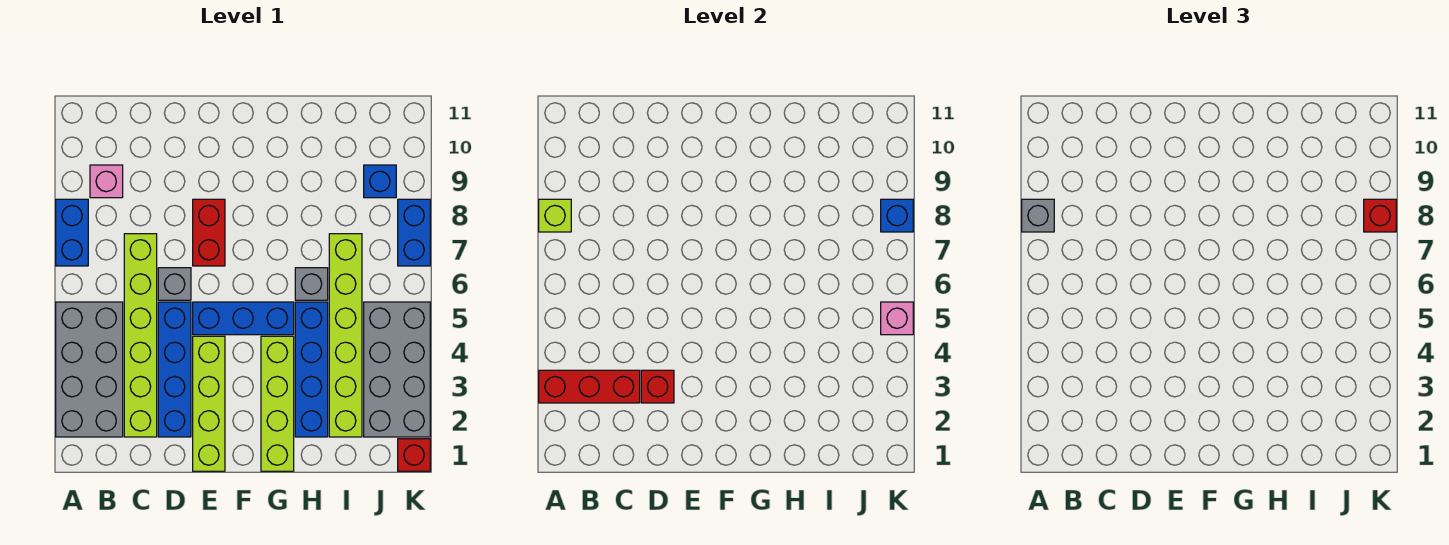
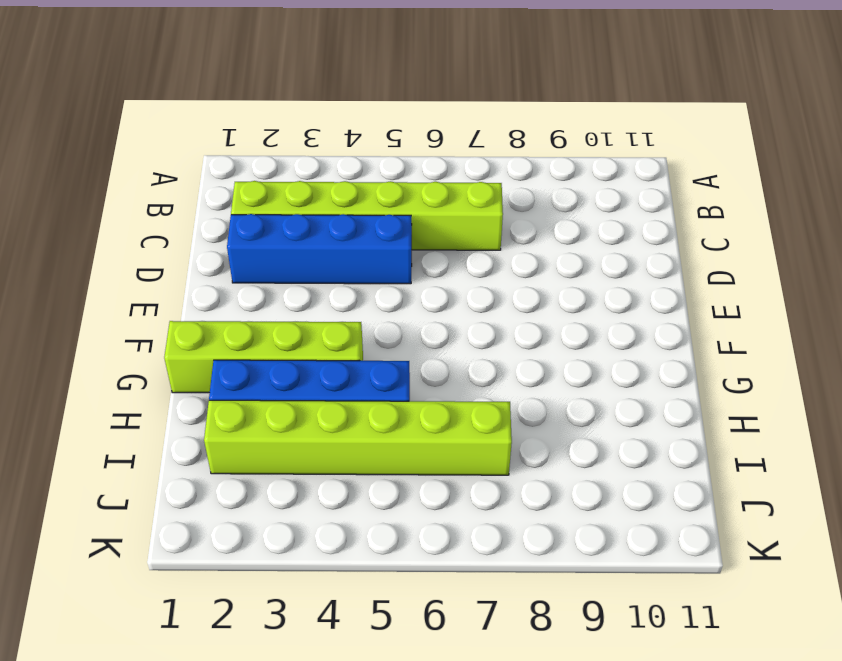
none -> grey brick A2:B5 level 1
none -> blue brick A7:A8 level 1
none -> pink brick B9 level 1

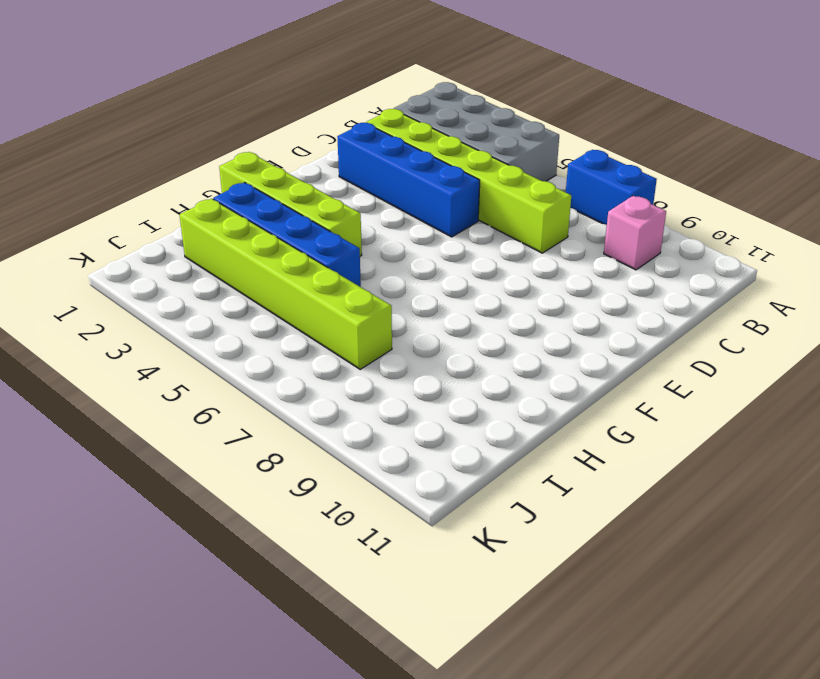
none -> grey brick D6 level 1
none -> lime brick E1:E4 level 1
none -> blue brick E5:G5 level 1

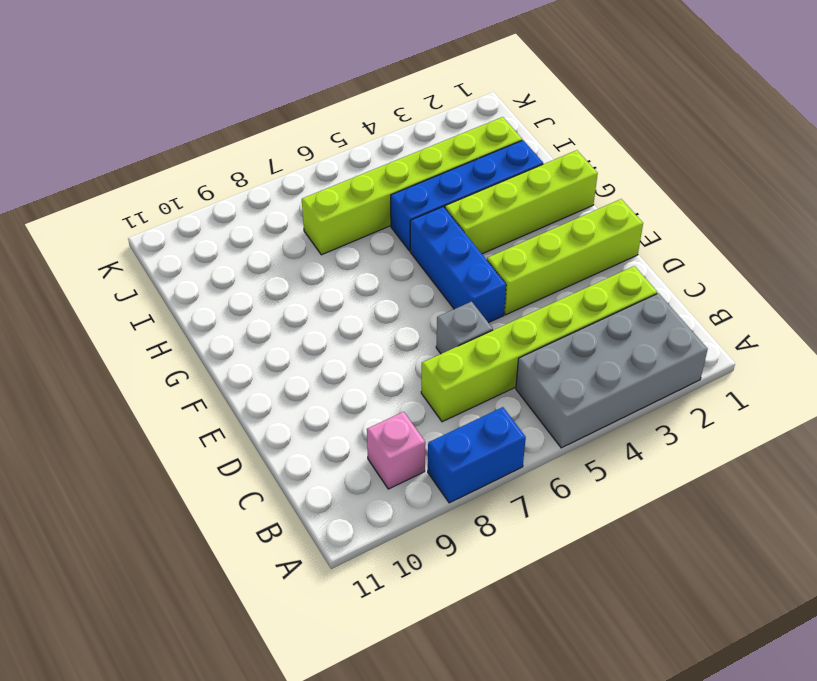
none -> blue brick D2:D5 level 1
none -> red brick E7:E8 level 1
none -> grey brick H6 level 1

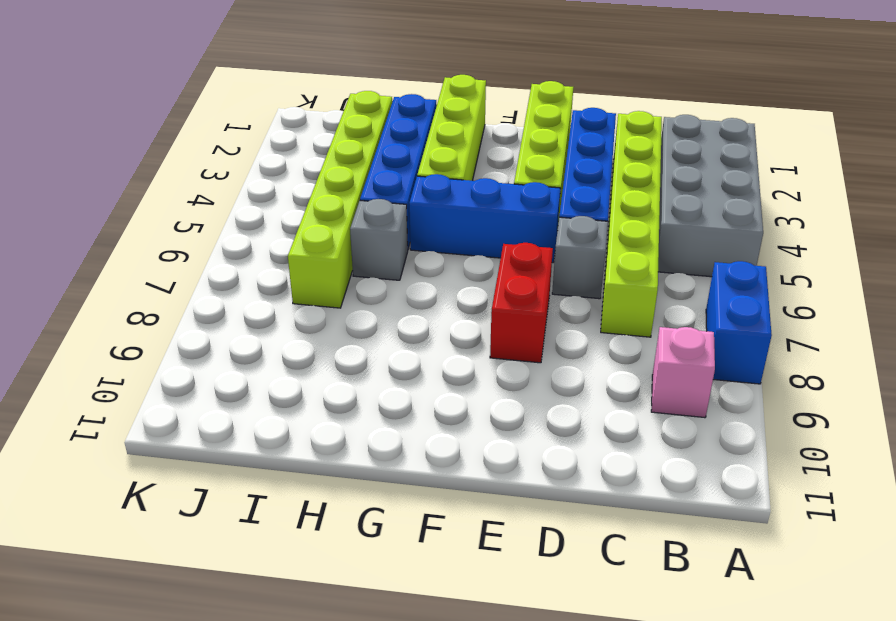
none -> grey brick J2:K5 level 1
none -> blue brick J9 level 1
none -> red brick K1 level 1

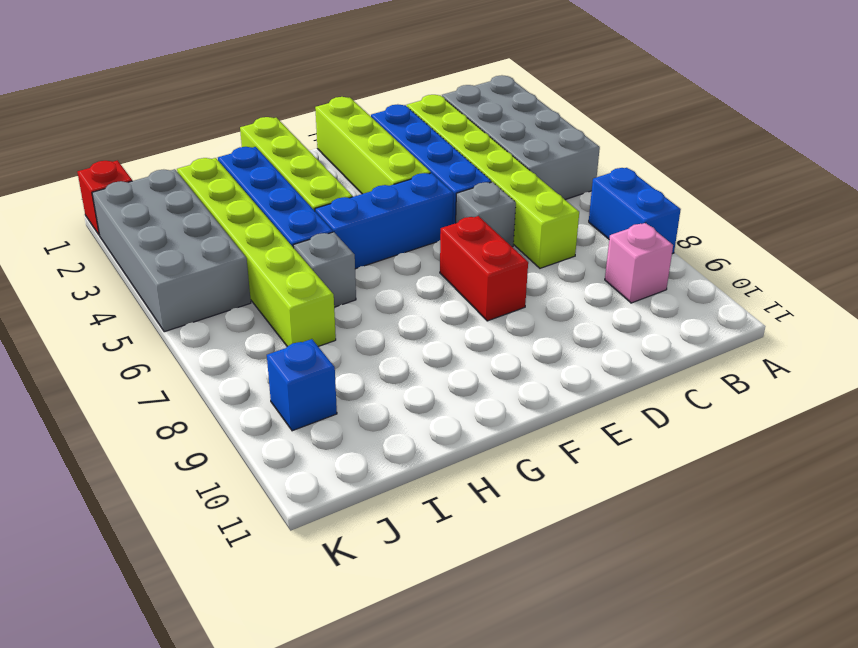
none -> blue brick K7:K8 level 1
none -> red brick A3:C3 level 2
none -> lime brick A8 level 2

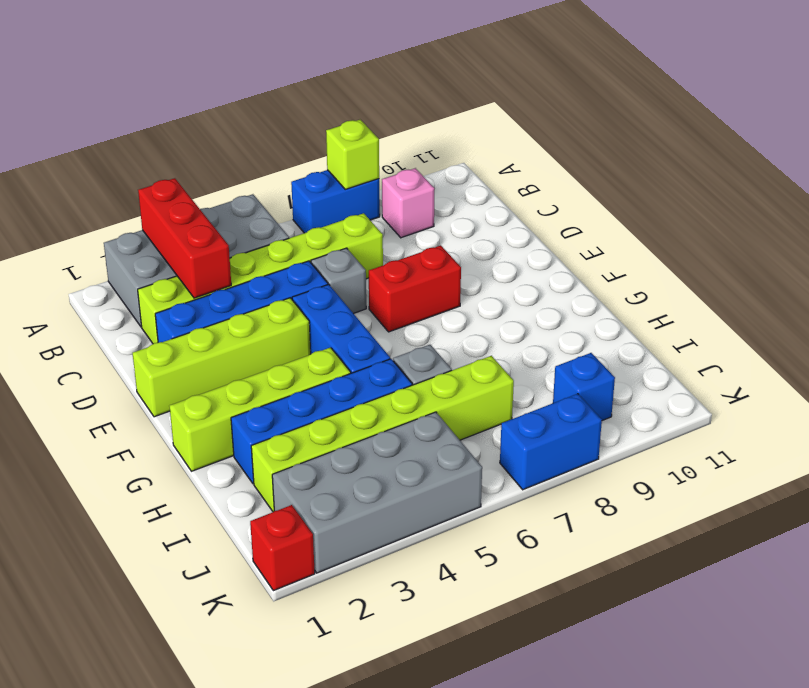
none -> red brick D3 level 2
none -> pink brick K5 level 2
none -> blue brick K8 level 2

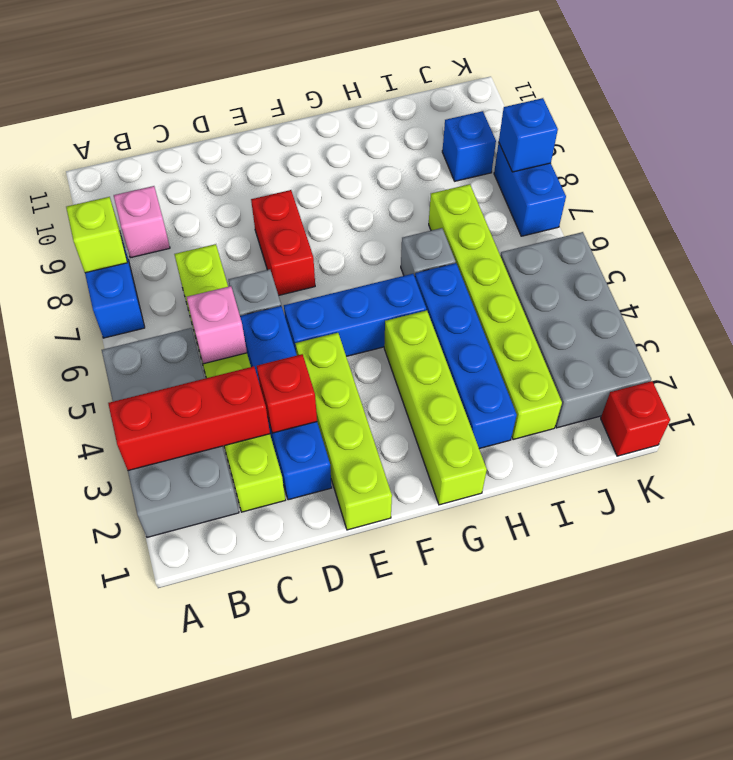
pink brick C5 level 2 -> pink brick K5 level 2
none -> grey brick A8 level 3
none -> red brick K8 level 3

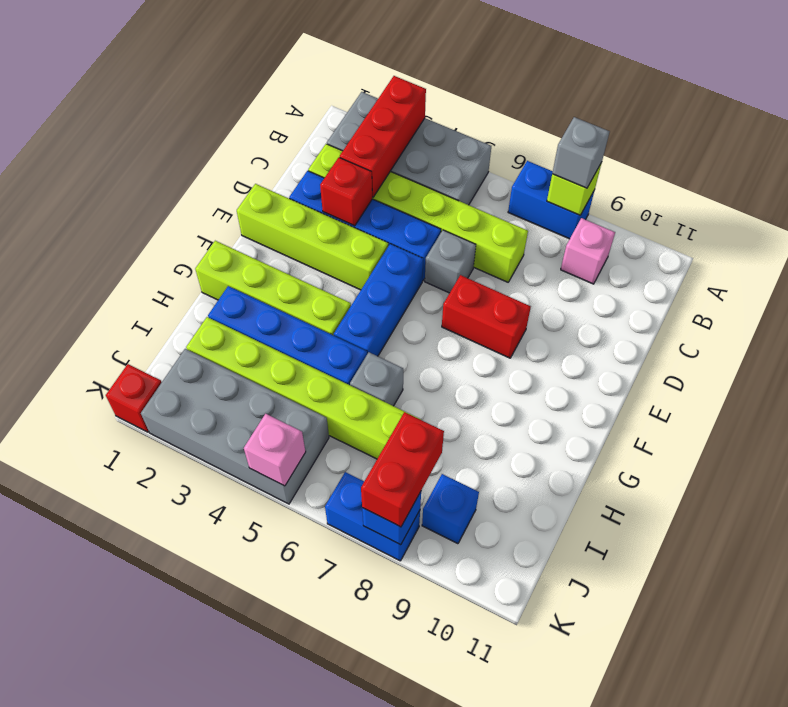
red brick J8:K8 level 3 -> red brick K8 level 3

